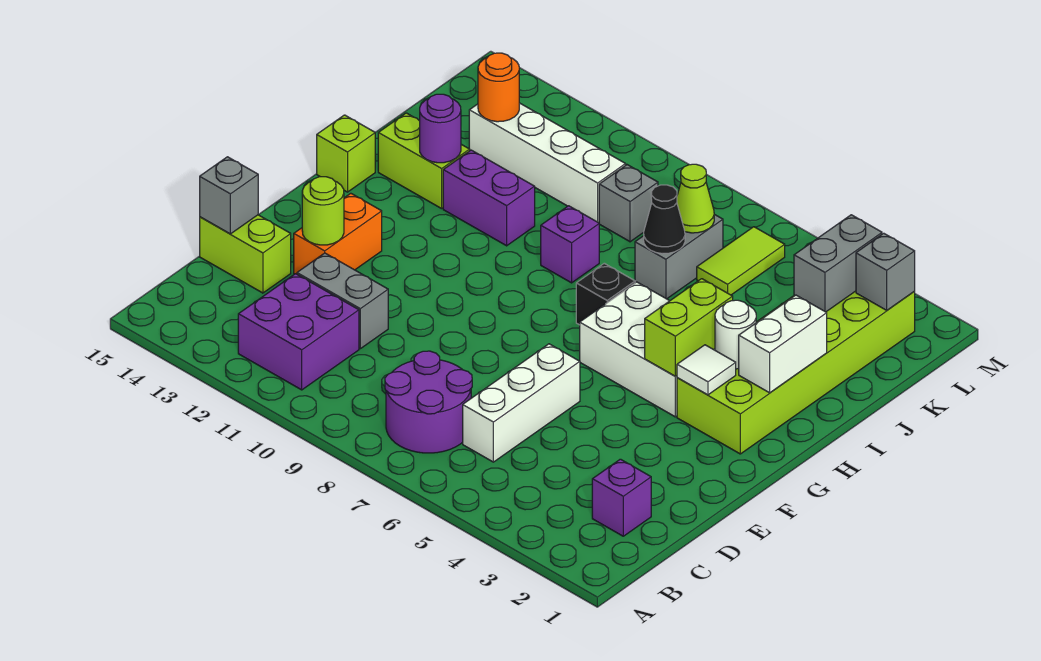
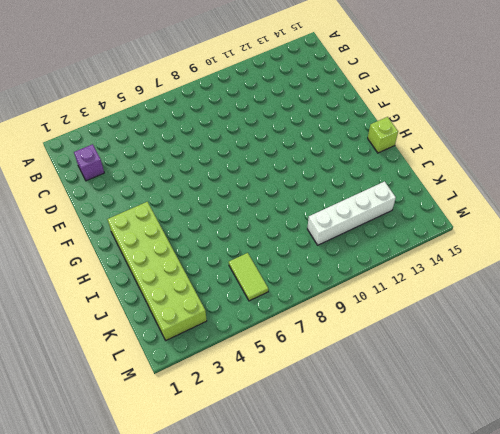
none -> purple round brick B7:C8 level 1
none -> purple brick B11:C12 level 1
none -> white brick C6:E6 level 1
none -> grey brick D11:D12 level 1

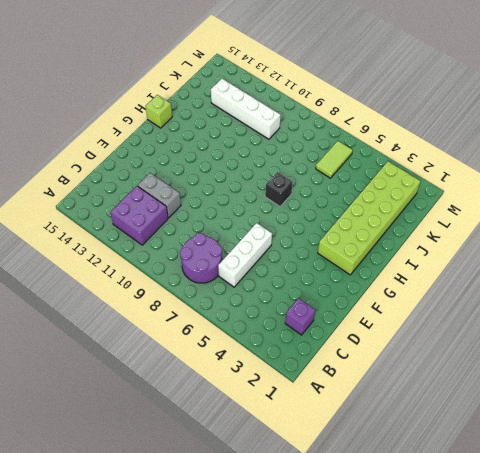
none -> lime brick D14:D15 level 1
none -> orange brick E13:F13 level 1
none -> white brick G4:H6 level 1
none -> purple brick I9 level 1

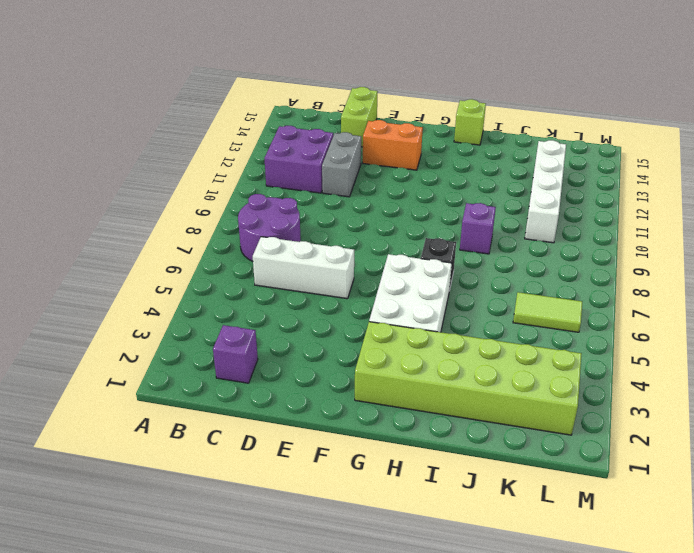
none -> purple brick I11:I12 level 1
none -> lime brick I13:I14 level 1
none -> grey brick J7:K7 level 1
none -> grey brick K9 level 1

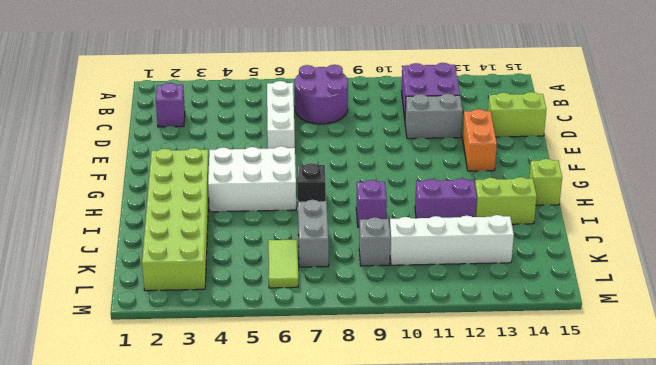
none -> grey brick D15 level 2
none -> lime round brick E13 level 2
none -> white tile G3 level 2
none -> lime brick G4:H4 level 2

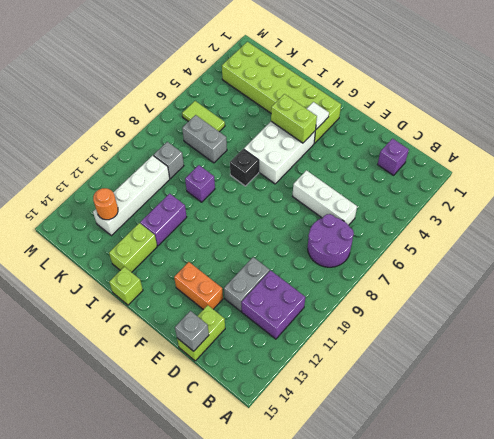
none -> lime round brick E13 level 2
none -> white brick H2:I2 level 2
none -> white round brick H3 level 2
none -> purple round brick I13 level 2

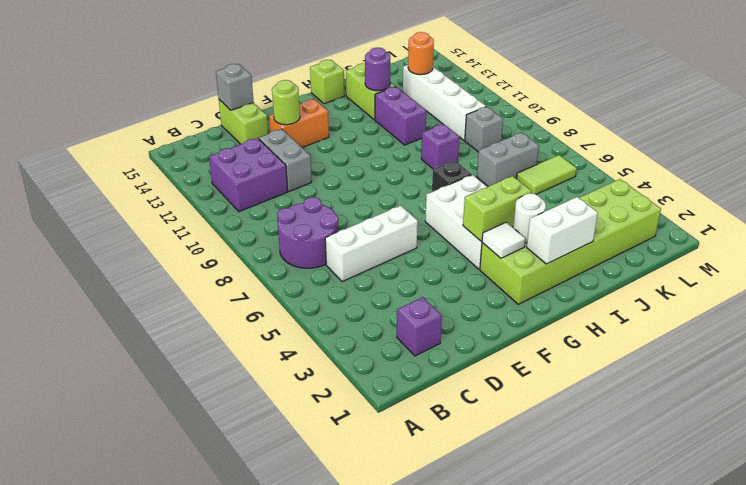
none -> black cone J7 level 2
none -> grey brick K3:L3 level 2
none -> lime cone K7 level 2
none -> grey brick L2 level 2

